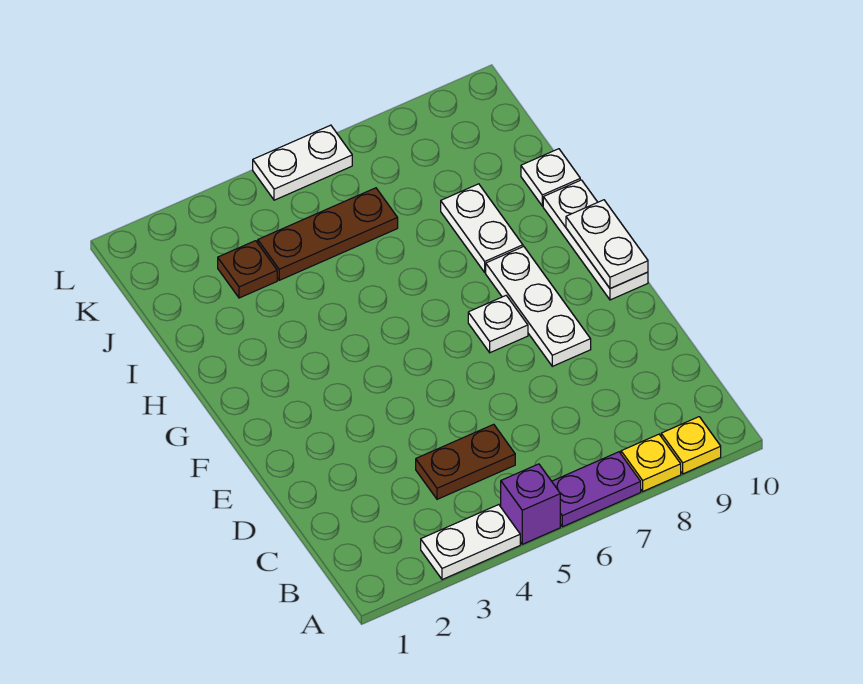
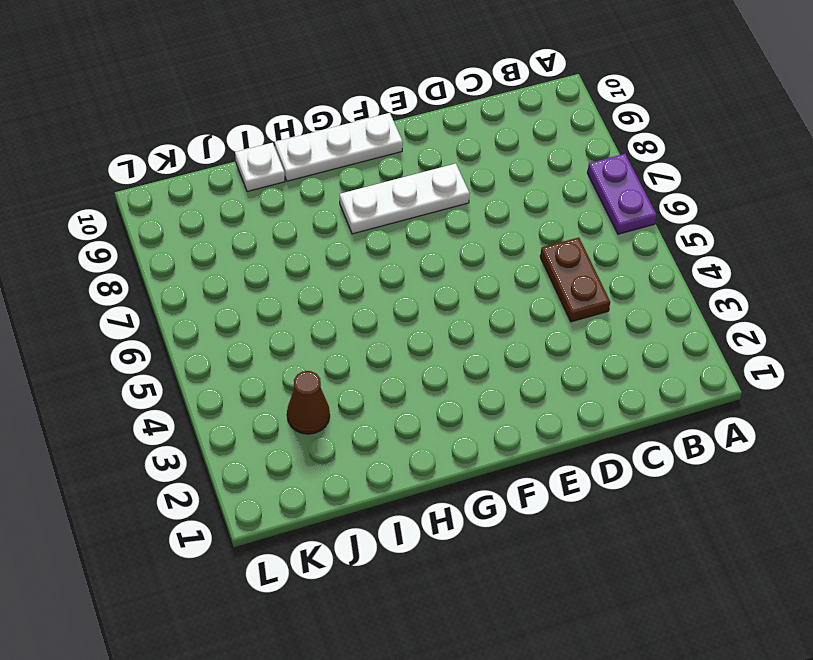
brown cone J3 level 1 -> brown plate J3 level 1
none -> white plate A3:A4 level 1
none -> purple brick A5 level 1
none -> yellow plate A8 level 1

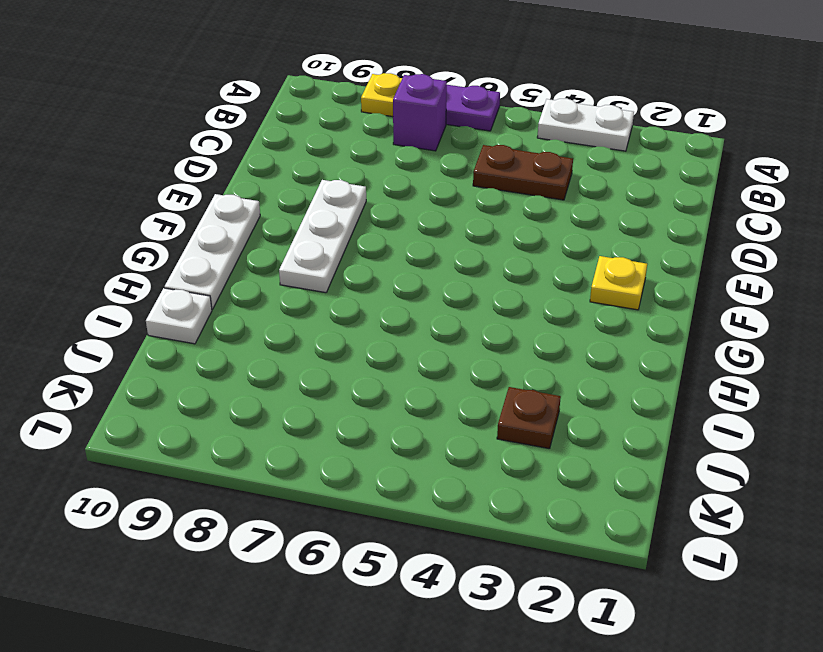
purple brick B7 level 1 -> purple brick A5 level 1
yellow plate F2 level 1 -> yellow plate A9 level 1
none -> white plate F7 level 1
none -> white plate H8:I8 level 1
none -> brown plate J4:J6 level 1

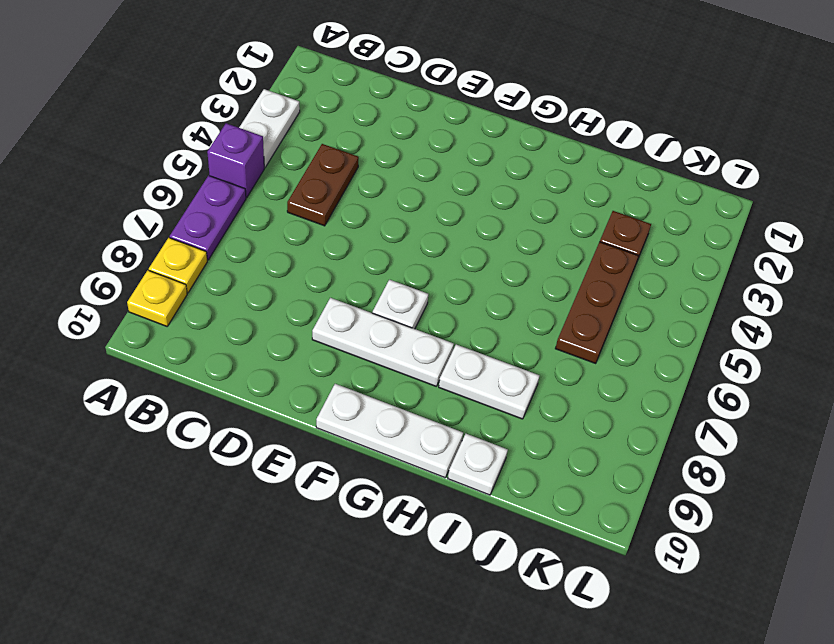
none -> white plate L5:L6 level 1
none -> white plate F10:G10 level 2

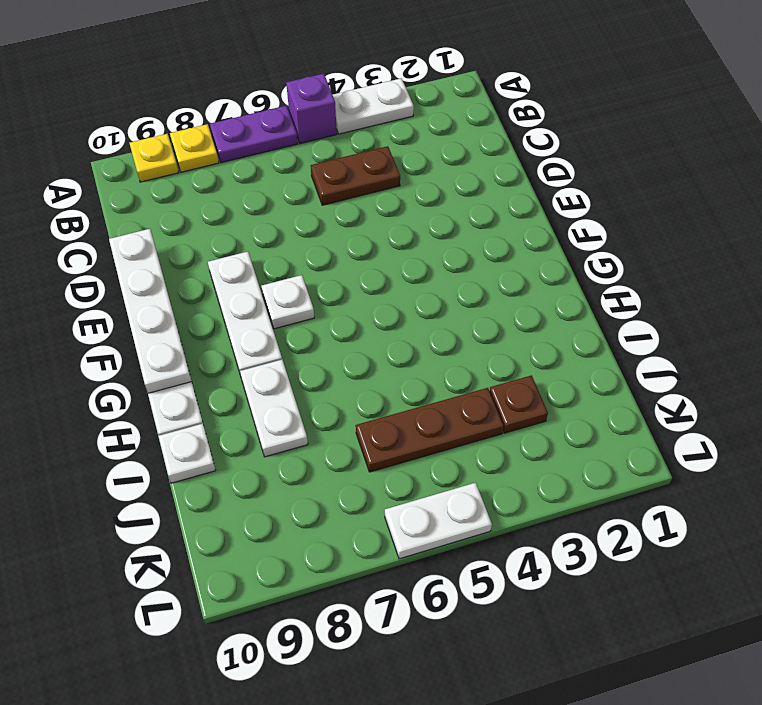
white plate D10:G10 level 2 -> white plate F10:G10 level 2

